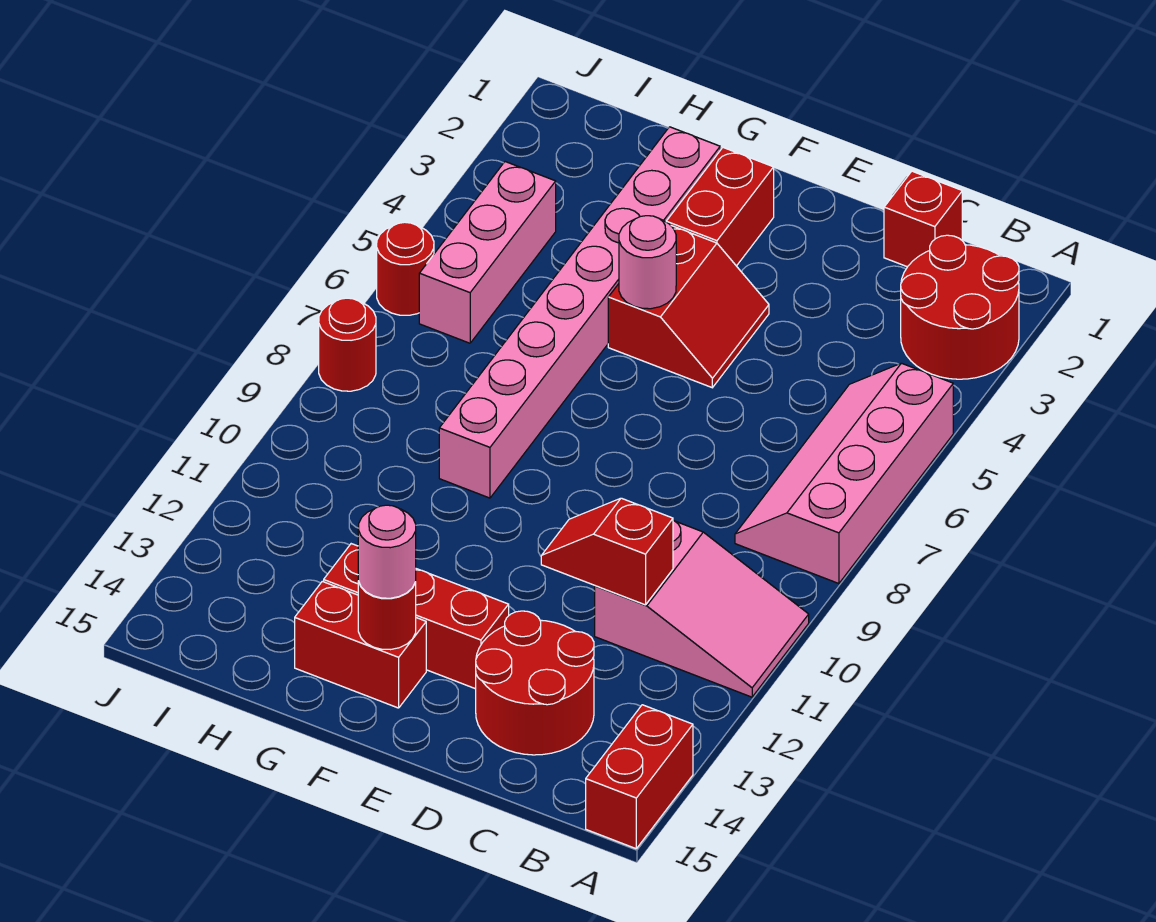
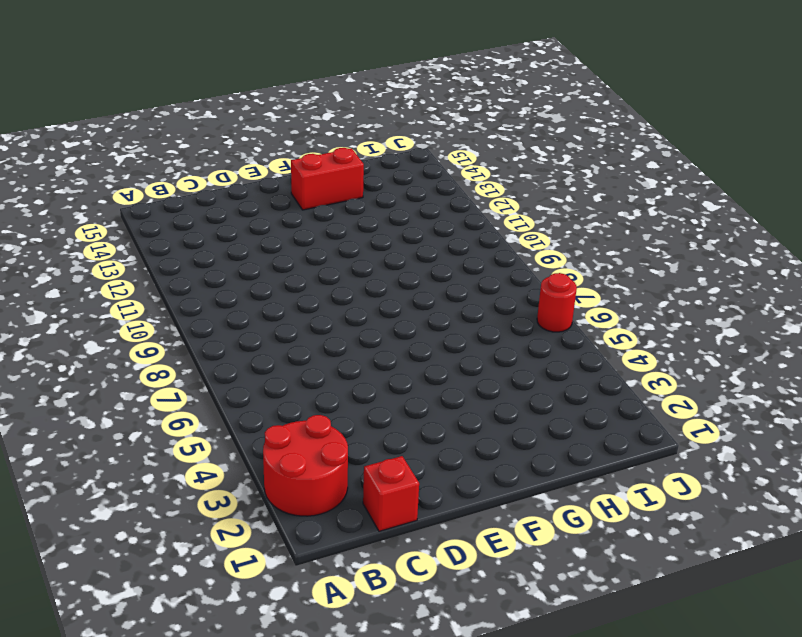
none -> pink slope A5:B8 level 1 top A
none -> pink slope A10:C11 level 1 top C
none -> red brick A14:A15 level 1

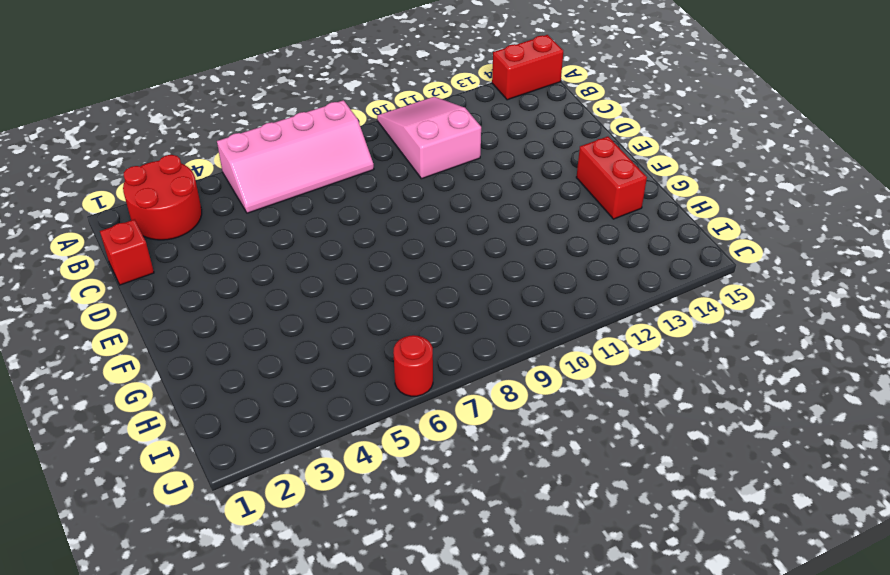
none -> red round brick C13:D14 level 1
none -> red slope E4:F5 level 1 top F
none -> red brick E13:G13 level 1

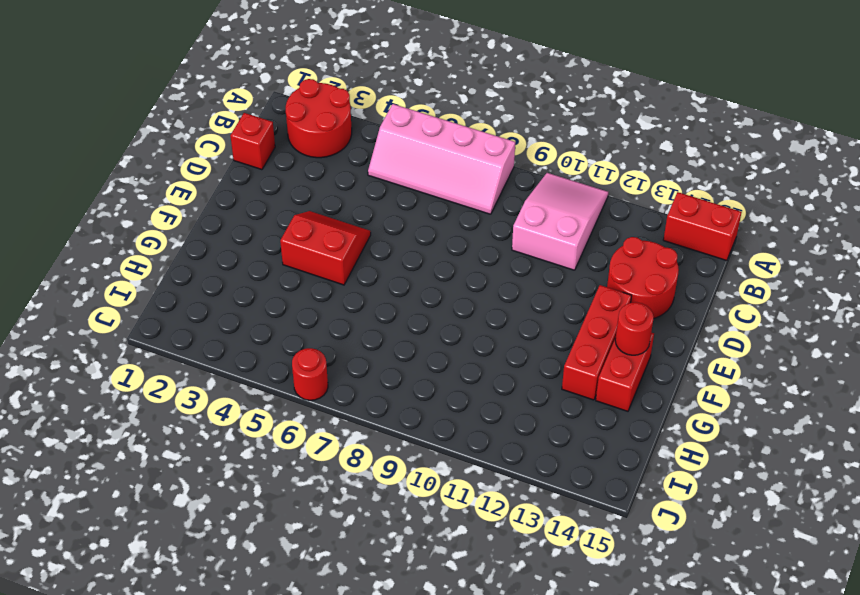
none -> red brick F2:F3 level 1
none -> pink brick G2:G9 level 1
none -> pink brick I4:I6 level 1

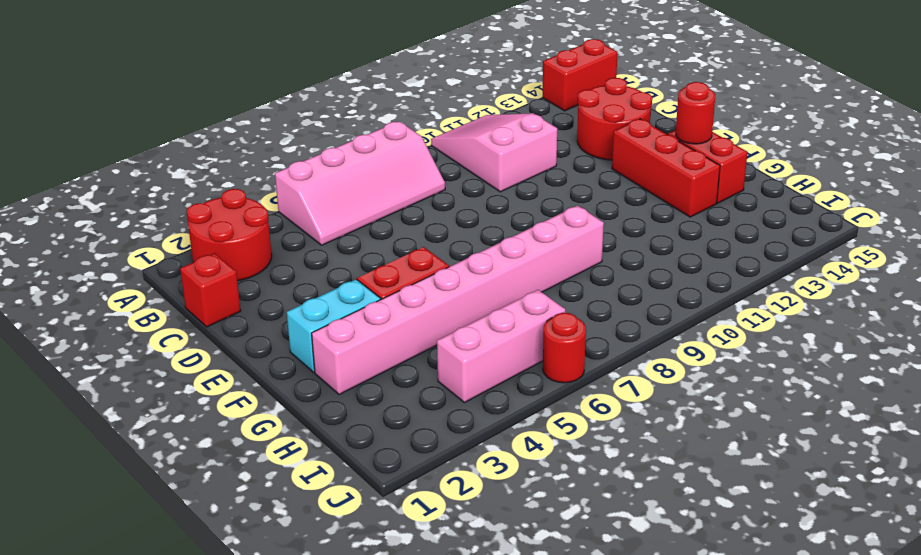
cyan brick F2:F3 level 1 -> red brick F2:F3 level 1
none -> red round brick J8 level 1
none -> red slope C11:D11 level 2 top C
none -> pink round brick F5 level 2

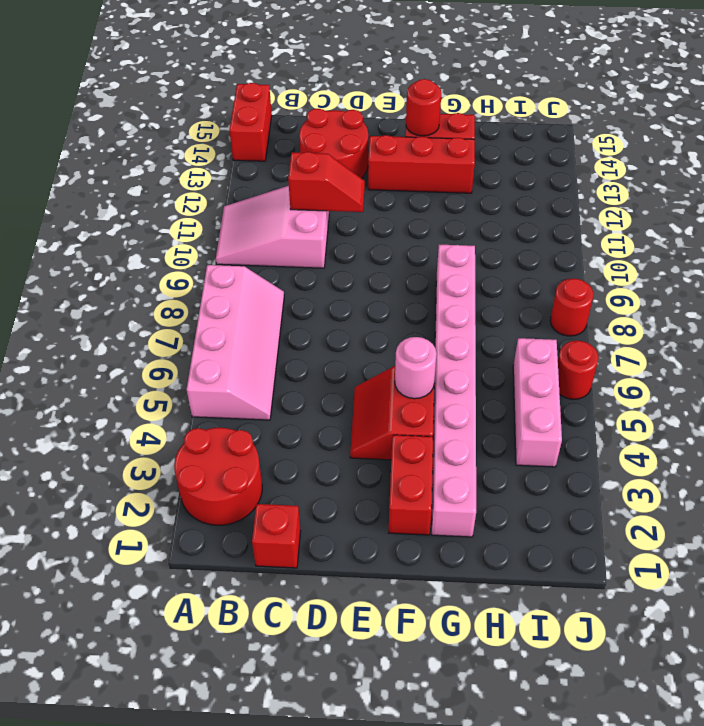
none -> pink round brick F14 level 3

